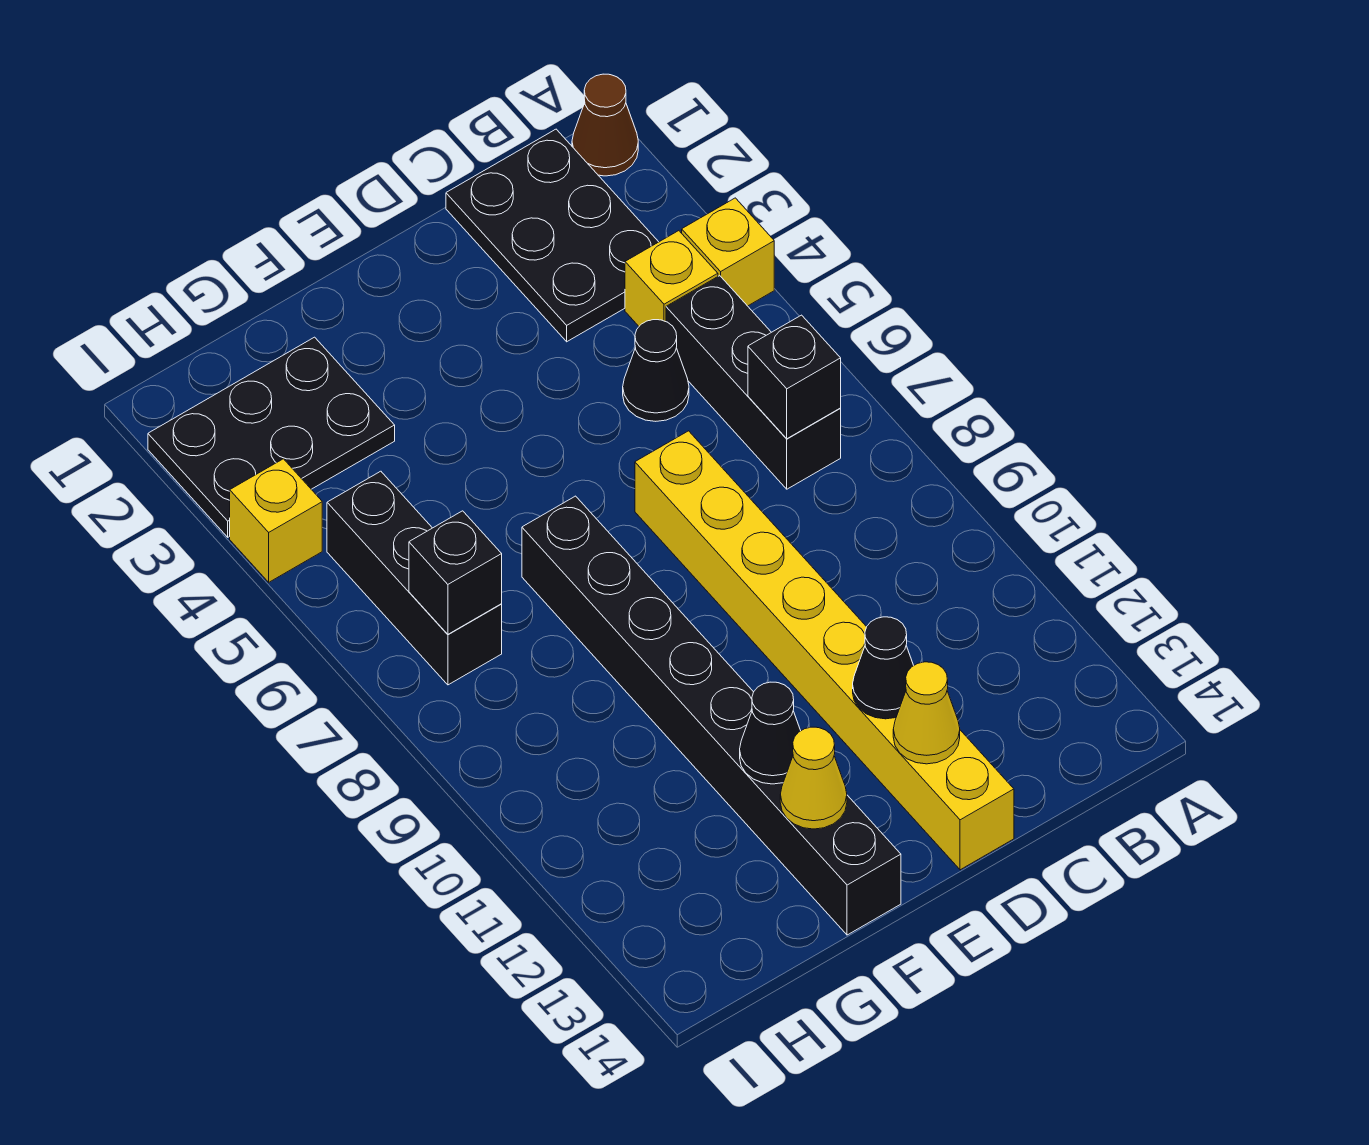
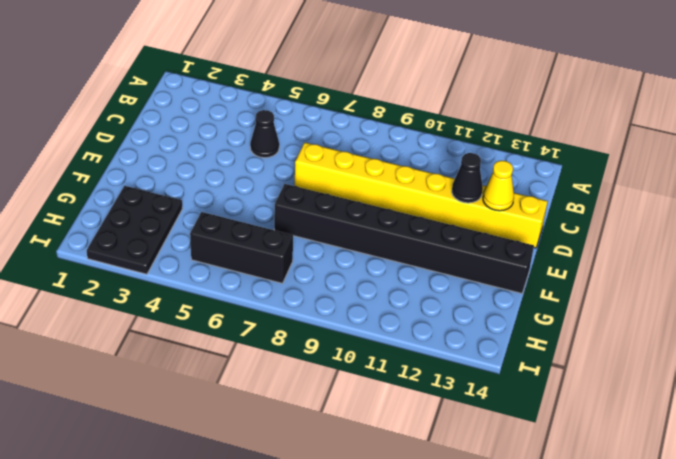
none -> brown cone A1 level 1
none -> yellow brick A4 level 1
none -> black plate B1:C3 level 1

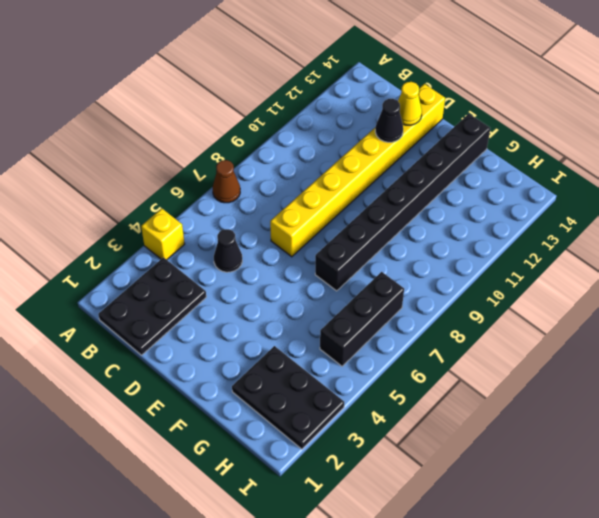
brown cone A7 level 1 -> brown cone A1 level 1
none -> yellow brick B4 level 1
none -> black brick B5:B7 level 1
none -> yellow brick I4 level 1

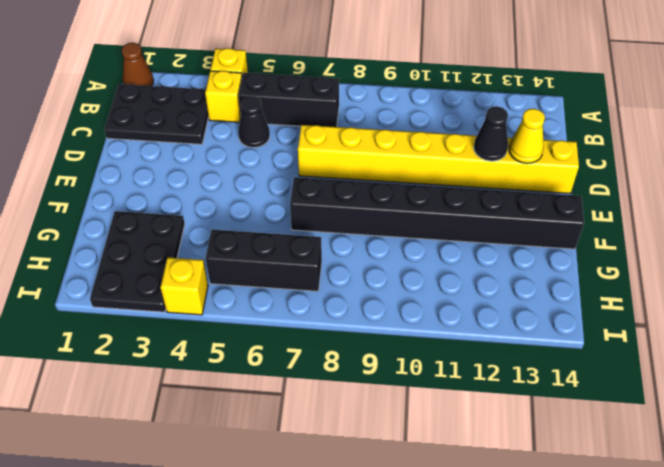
none -> black brick B7 level 2
none -> black cone F12 level 2
none -> yellow cone F13 level 2

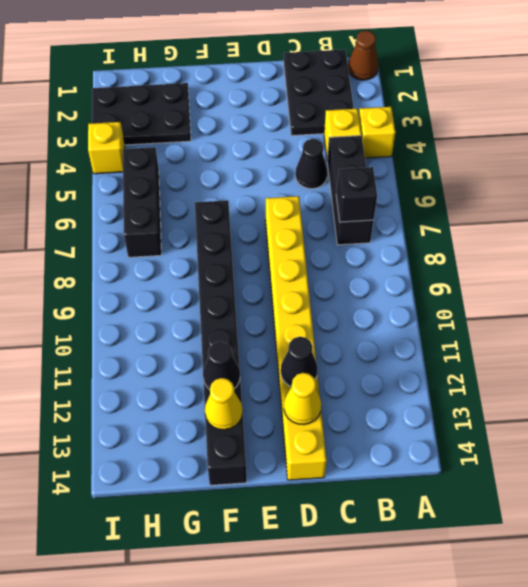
none -> black brick H7 level 2

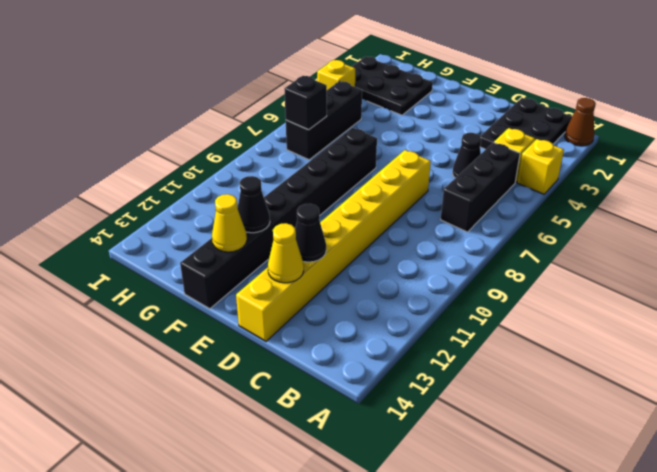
none -> black brick B7 level 2

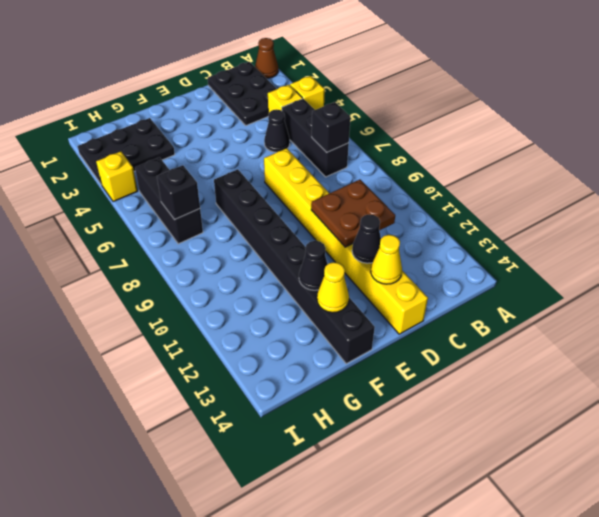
brown plate C10:D11 level 2 -> none

